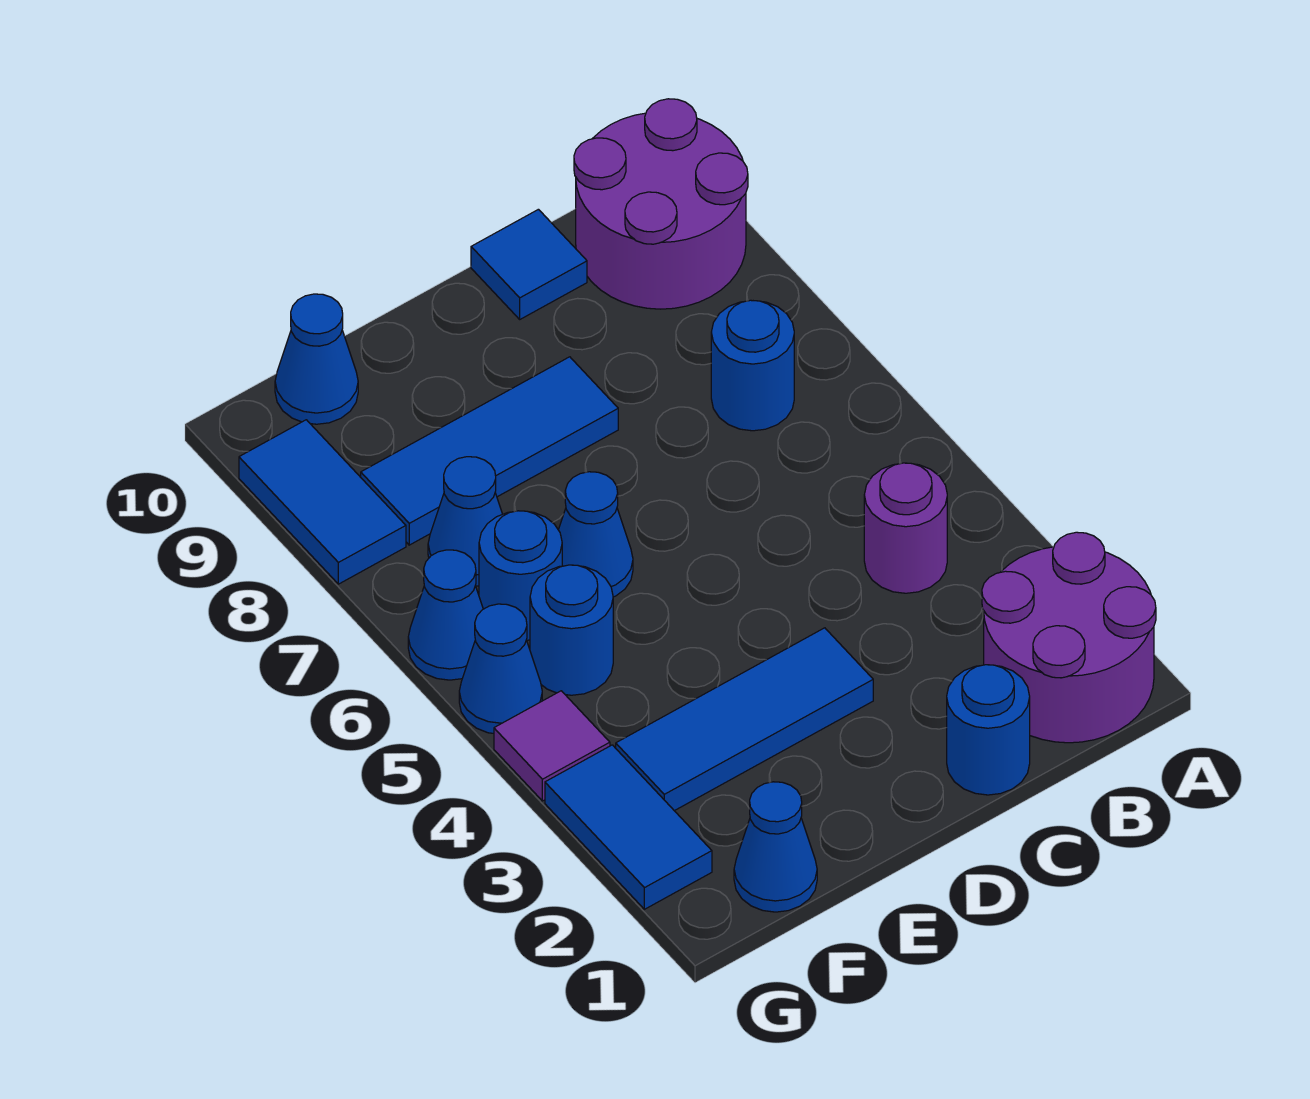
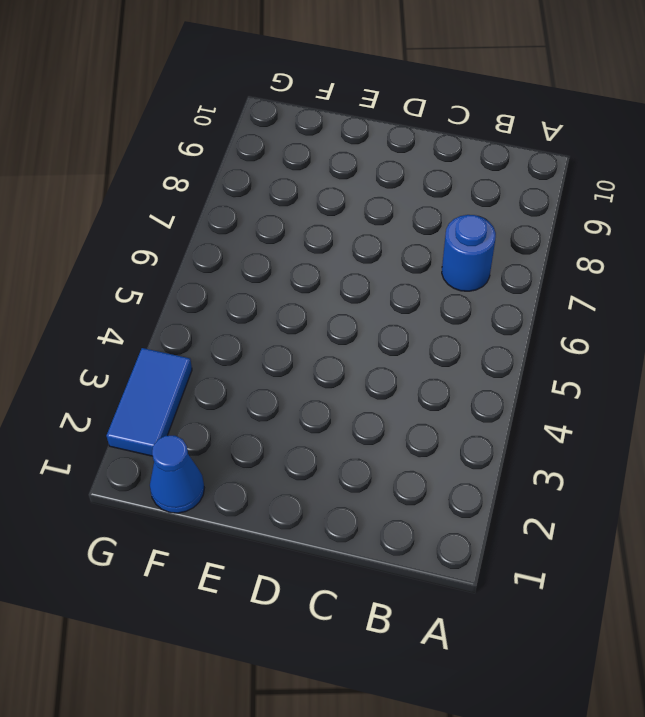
none -> purple round brick A1:B2 level 1
none -> purple round brick A9:B10 level 1
none -> purple round brick B4 level 1

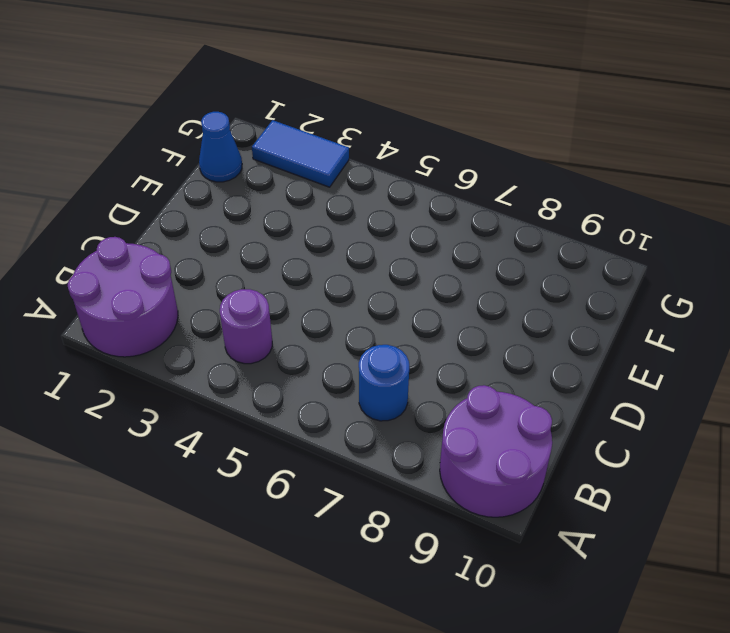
none -> blue round brick C1 level 1
none -> blue tile C10 level 1
none -> blue tile D3:F3 level 1

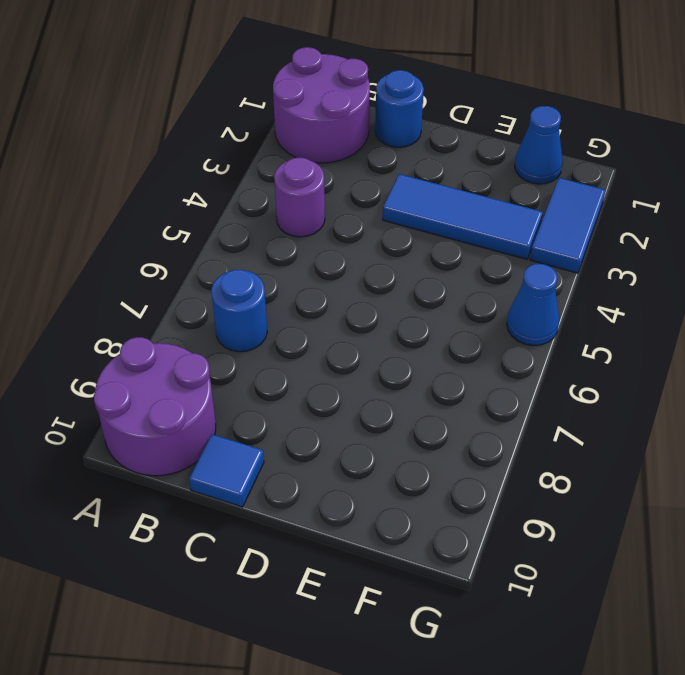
none -> blue tile D8:F8 level 1
none -> blue cone E6 level 1
none -> blue round brick F5 level 1

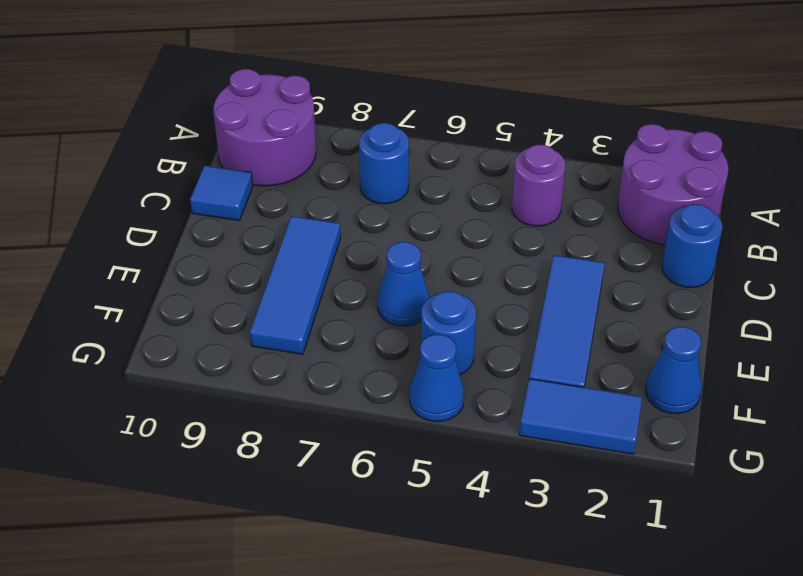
none -> blue round brick F6 level 1
none -> blue cone F7 level 1
none -> blue cone F10 level 1

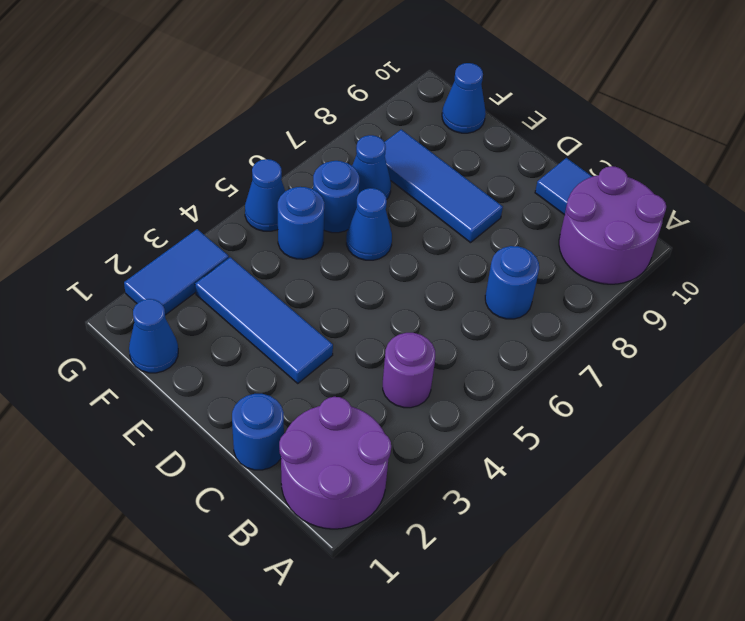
none -> purple tile G4 level 1
none -> blue cone G6 level 1
none -> blue tile G8:G9 level 1

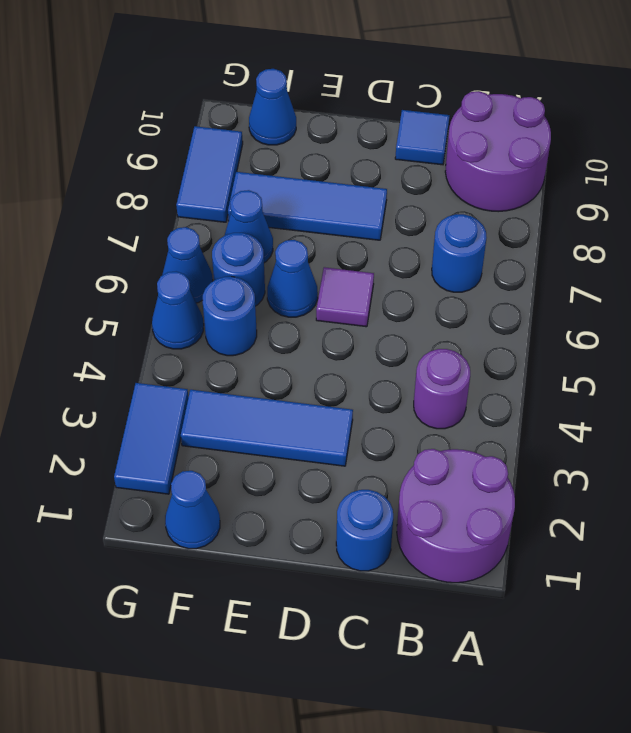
purple tile D6 level 1 -> purple tile G4 level 1

